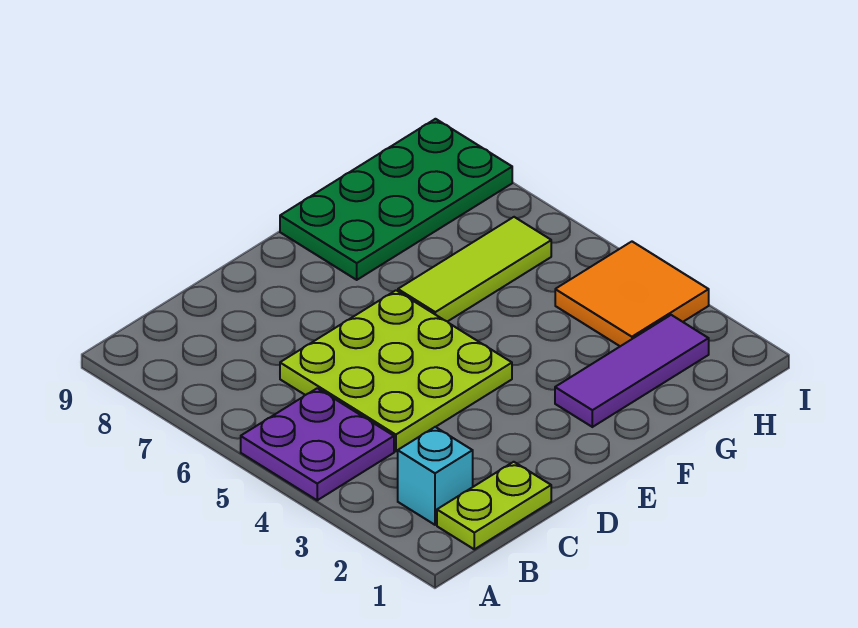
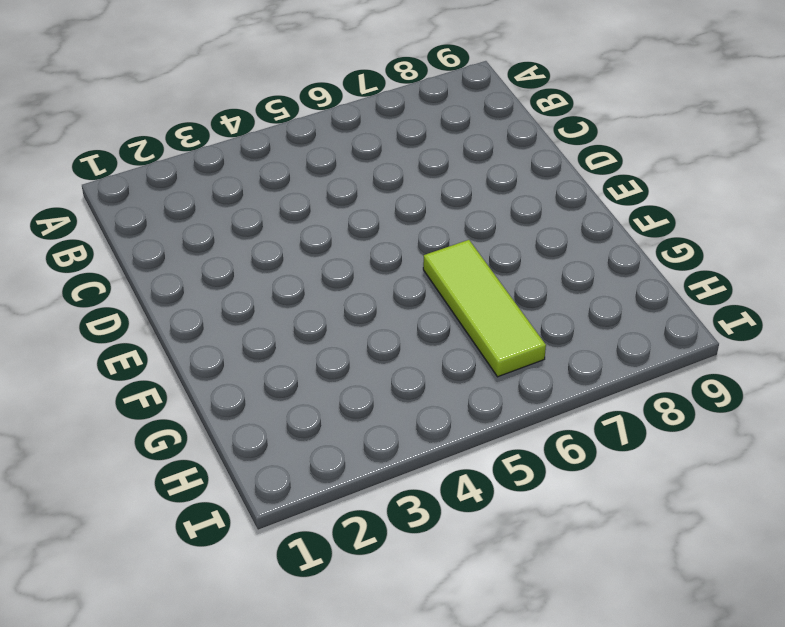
none -> purple plate A4:B5 level 1
none -> lime plate B1:C1 level 1

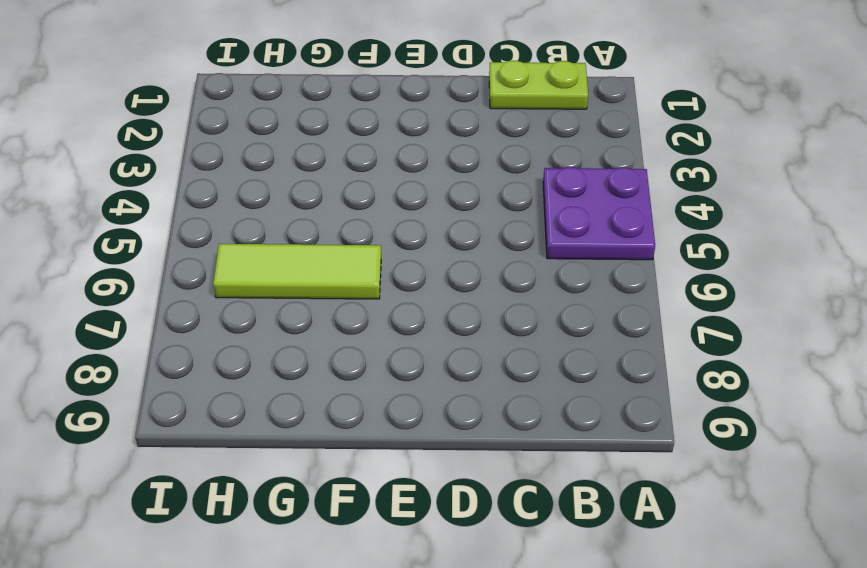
none -> cyan brick B2 level 1
none -> lime plate C4:E6 level 1

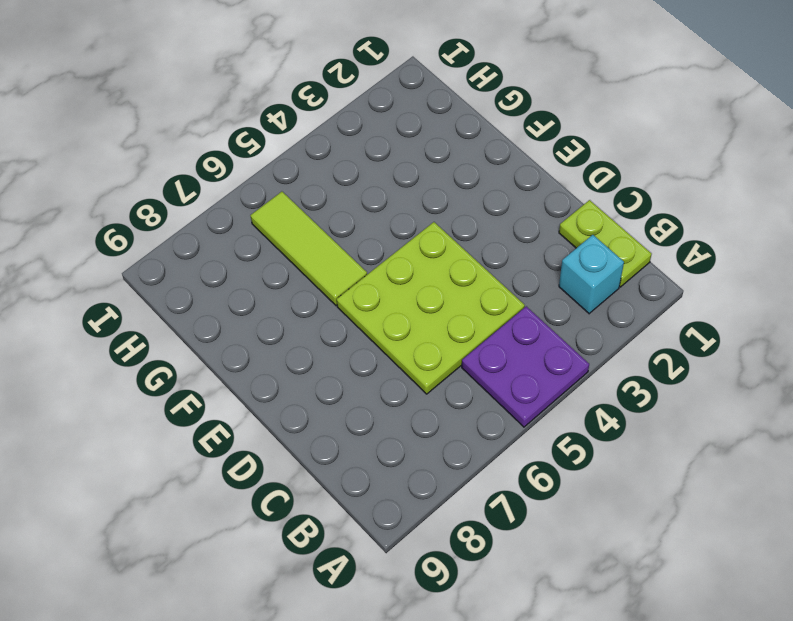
none -> purple tile F2:H2 level 1
none -> green plate F8:I9 level 1

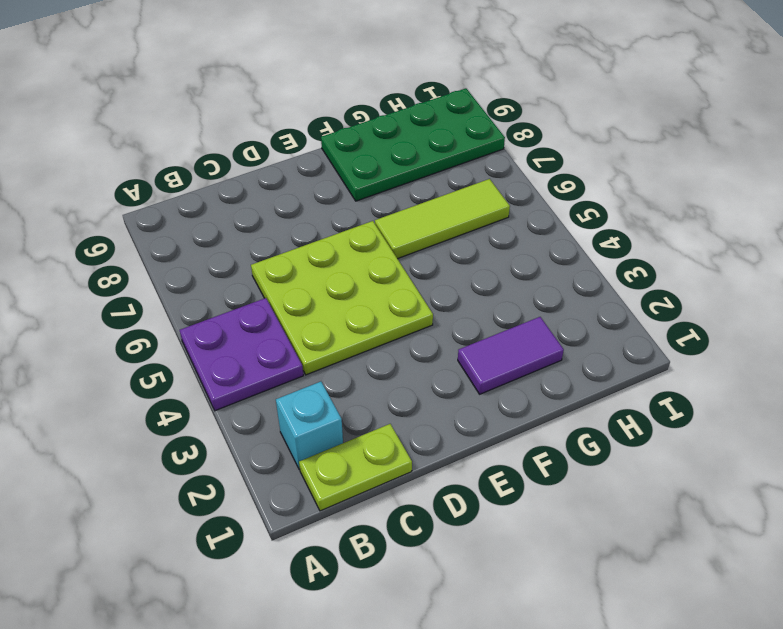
purple tile F2:G2 level 1 -> purple tile F2:H2 level 1
none -> orange tile H3:I4 level 1

